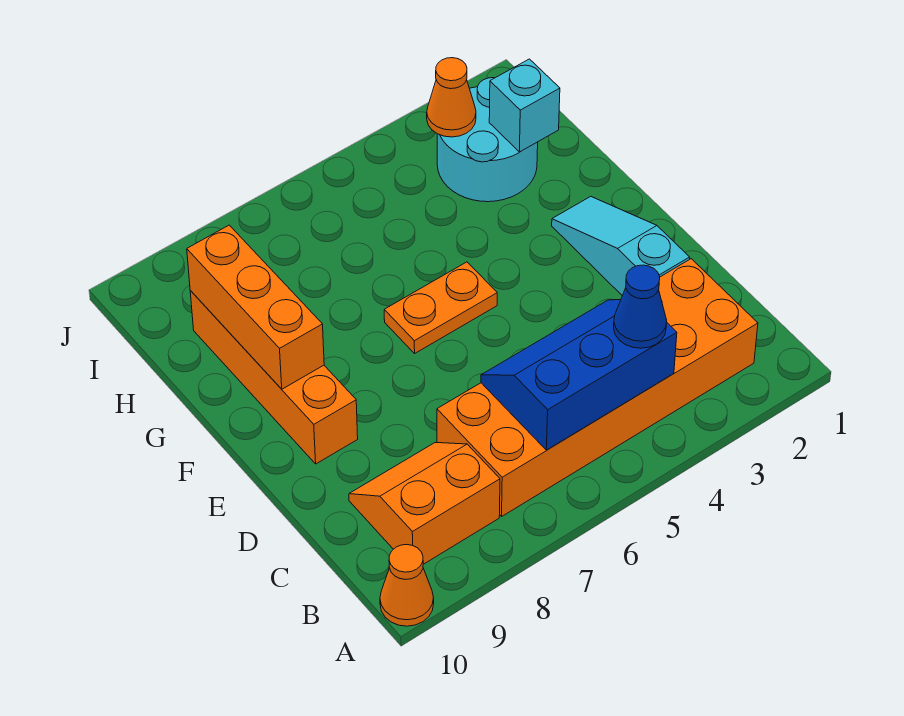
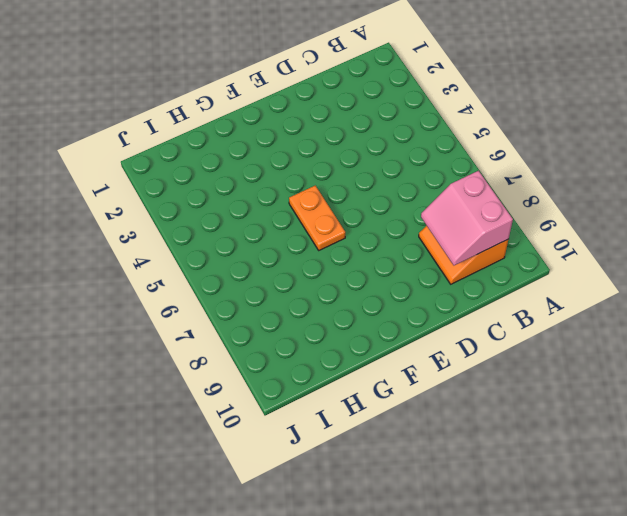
pink slope B8:C9 level 2 top B -> none
none -> orange cone A10 level 1
none -> orange brick B2:C7 level 1
none -> cyan slope D2:F2 level 1 top D

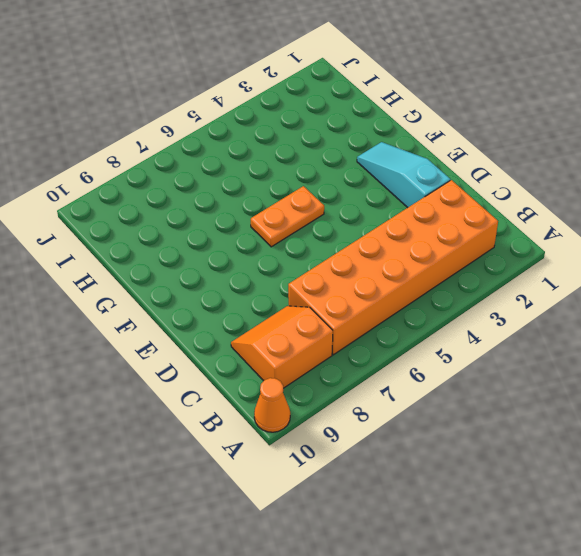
none -> orange brick E9:H9 level 1
none -> cyan round brick H2:I3 level 1
none -> blue slope B4:C6 level 2 top B

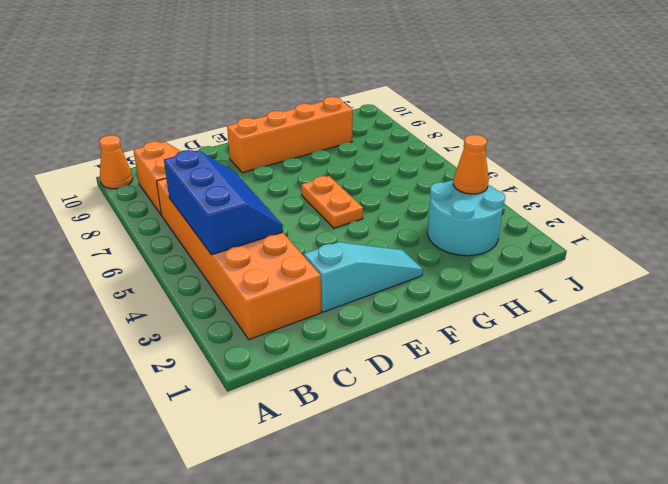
none -> orange brick F9:H9 level 2
none -> cyan brick H2 level 2
none -> blue cone B4 level 3

